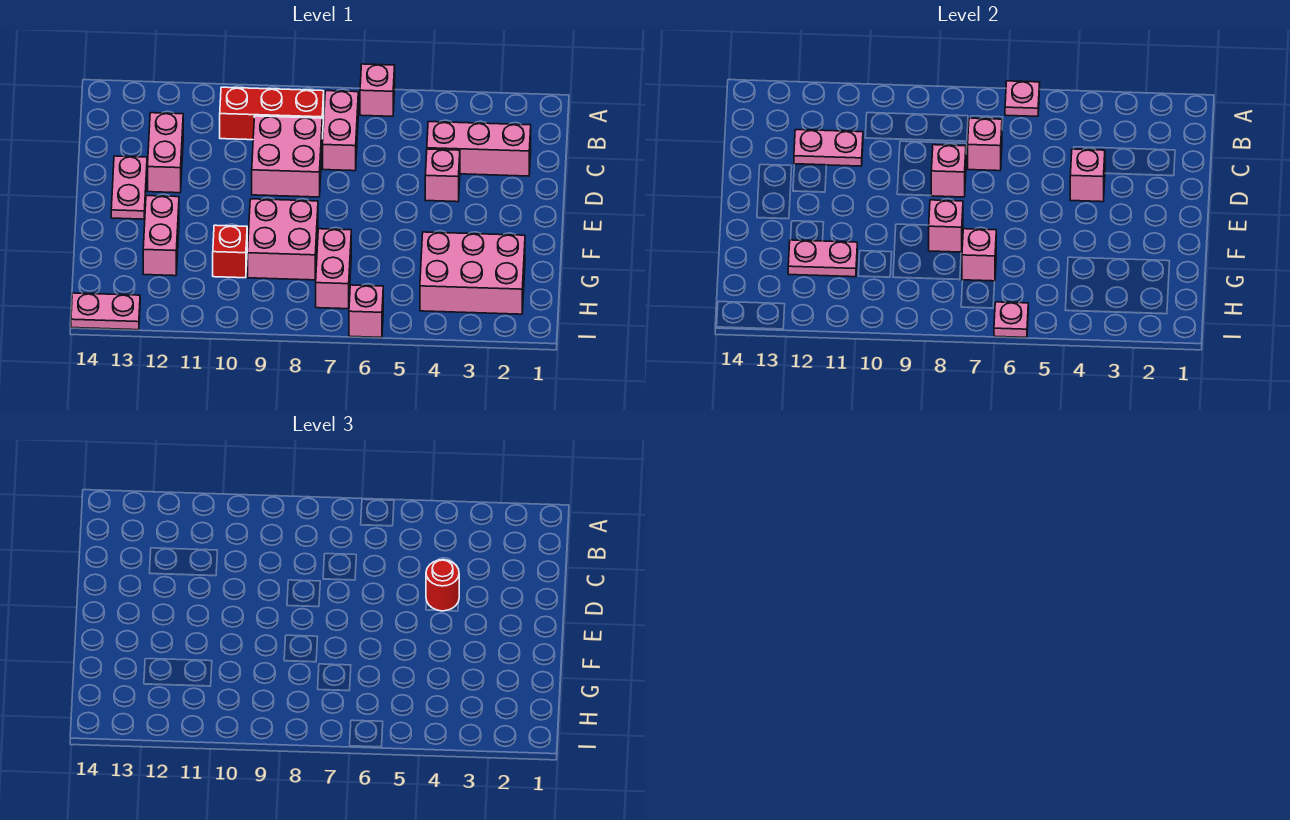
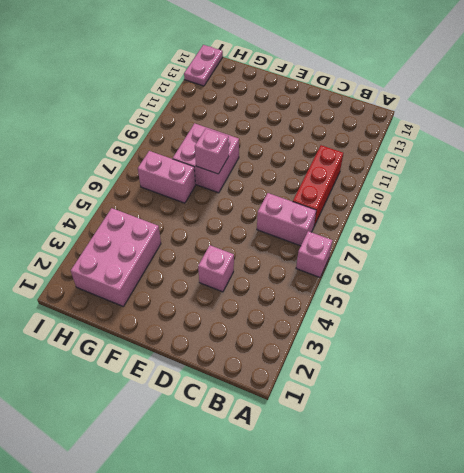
none -> pink brick C2:C4 level 1
none -> pink brick C8:D9 level 1
none -> pink brick C12:D12 level 1

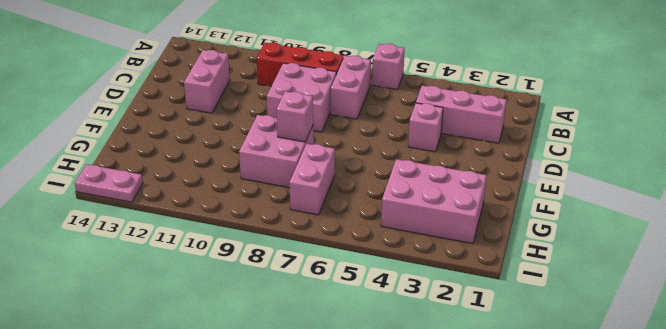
none -> pink plate D13:E13 level 1
none -> pink brick F12:G12 level 1
none -> red brick G10 level 1

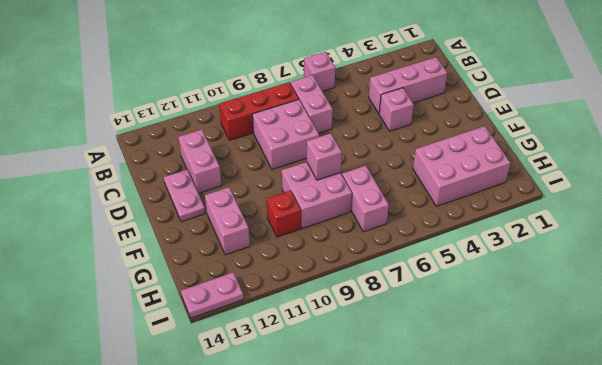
none -> pink brick I6 level 1
none -> pink plate A6 level 2
none -> pink brick C7 level 2

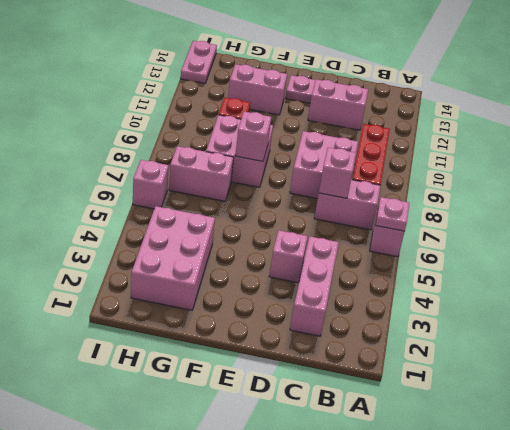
none -> pink plate C11:C12 level 2
none -> pink brick D4 level 2
none -> pink brick D8 level 2

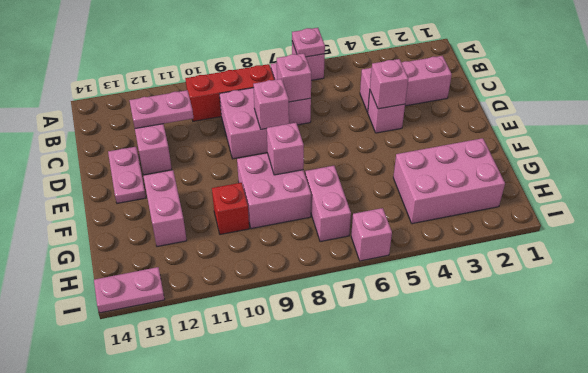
none -> pink brick G7 level 2
none -> pink plate G11:G12 level 2
none -> pink plate I6 level 2

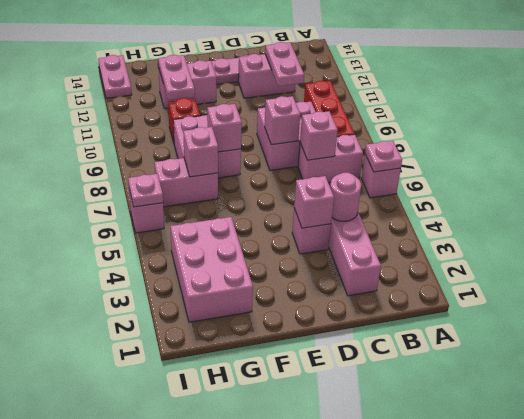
pink round brick C4 level 2 -> none
none -> red round brick D4 level 3

